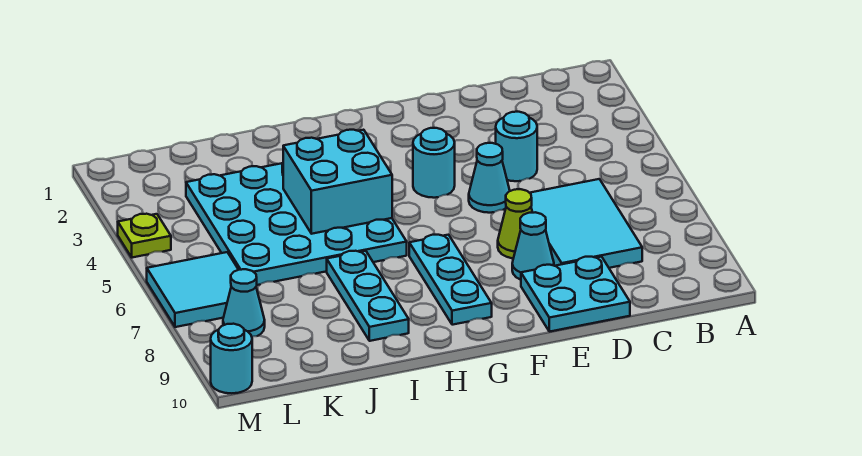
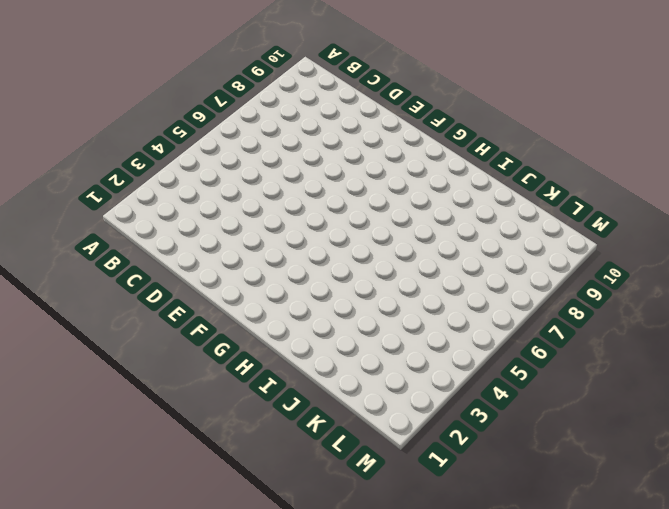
none -> cyan tile C6:D8 level 1
none -> cyan round brick D4 level 1
none -> cyan plate D9:E10 level 1

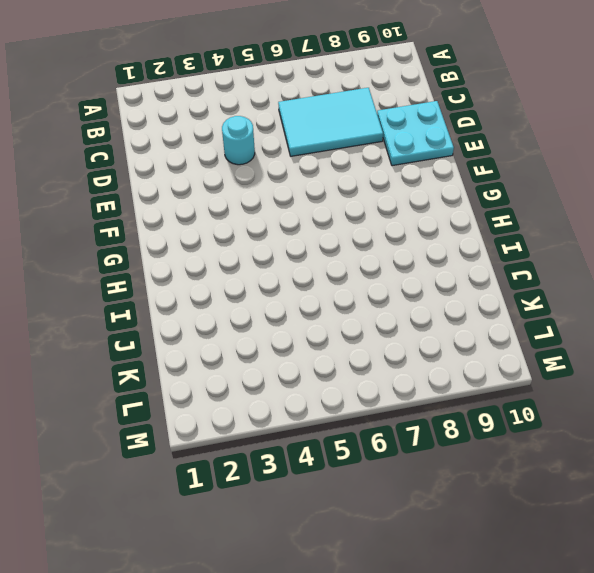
none -> cyan cone E5 level 1
none -> lime cone E7 level 1
none -> cyan cone E8 level 1

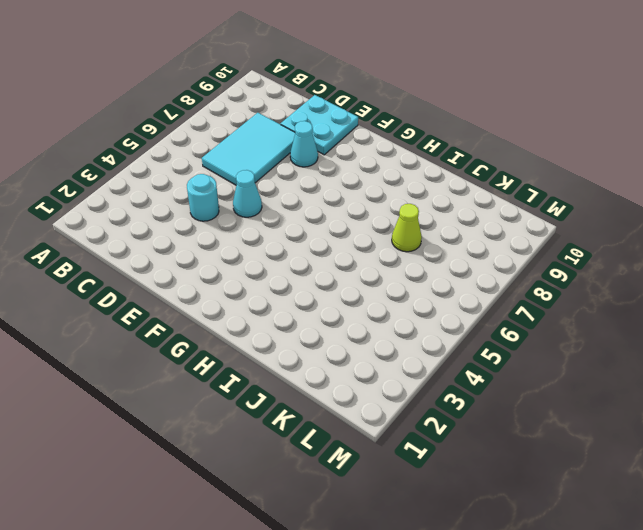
lime cone J7 level 1 -> lime cone E7 level 1
none -> cyan round brick F4 level 1
none -> cyan plate G7:G9 level 1
none -> cyan plate H3:K6 level 1

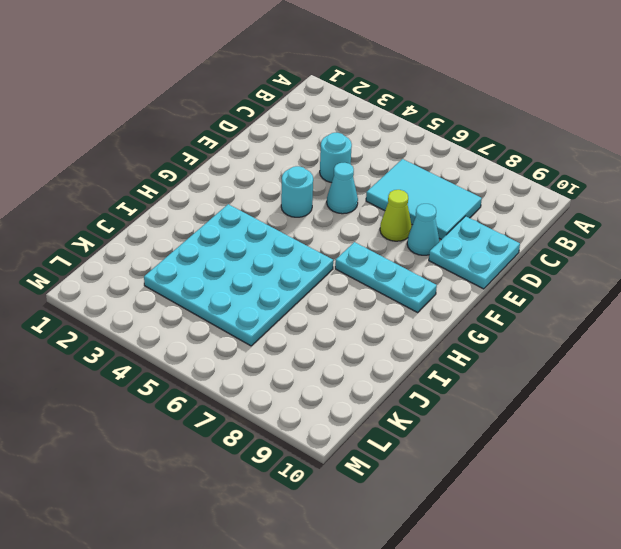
none -> cyan plate I7:I9 level 1
none -> cyan tile L6:M7 level 1
none -> cyan cone L8 level 1

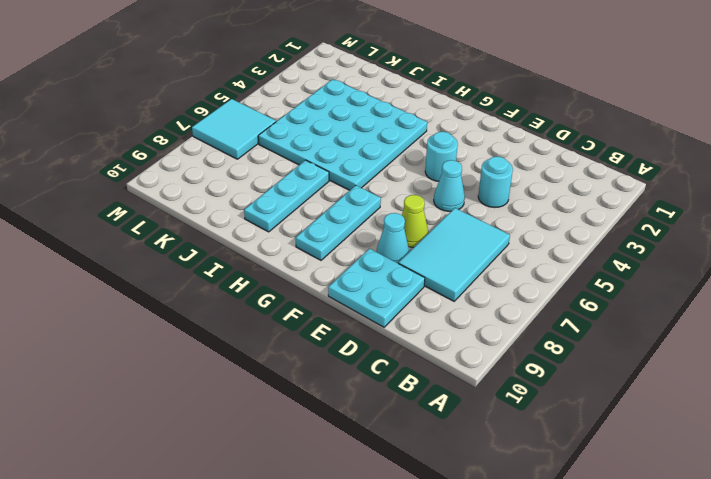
none -> cyan cone L8 level 1
none -> lime plate M4 level 1
none -> cyan round brick M10 level 1

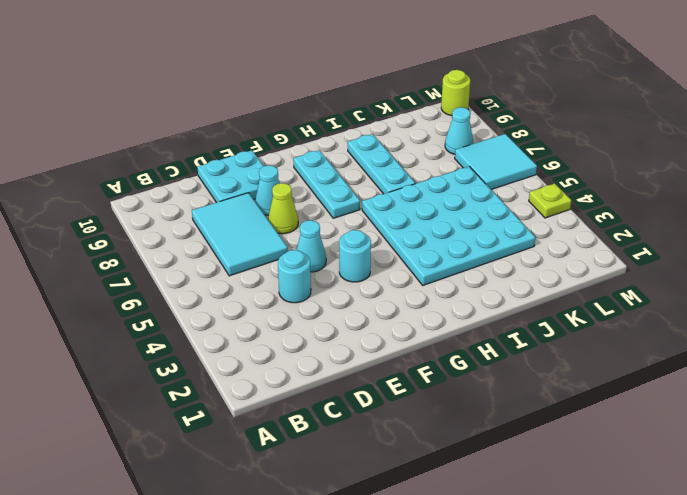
lime round brick M10 level 1 -> cyan round brick M10 level 1
none -> cyan brick H4:I5 level 2

